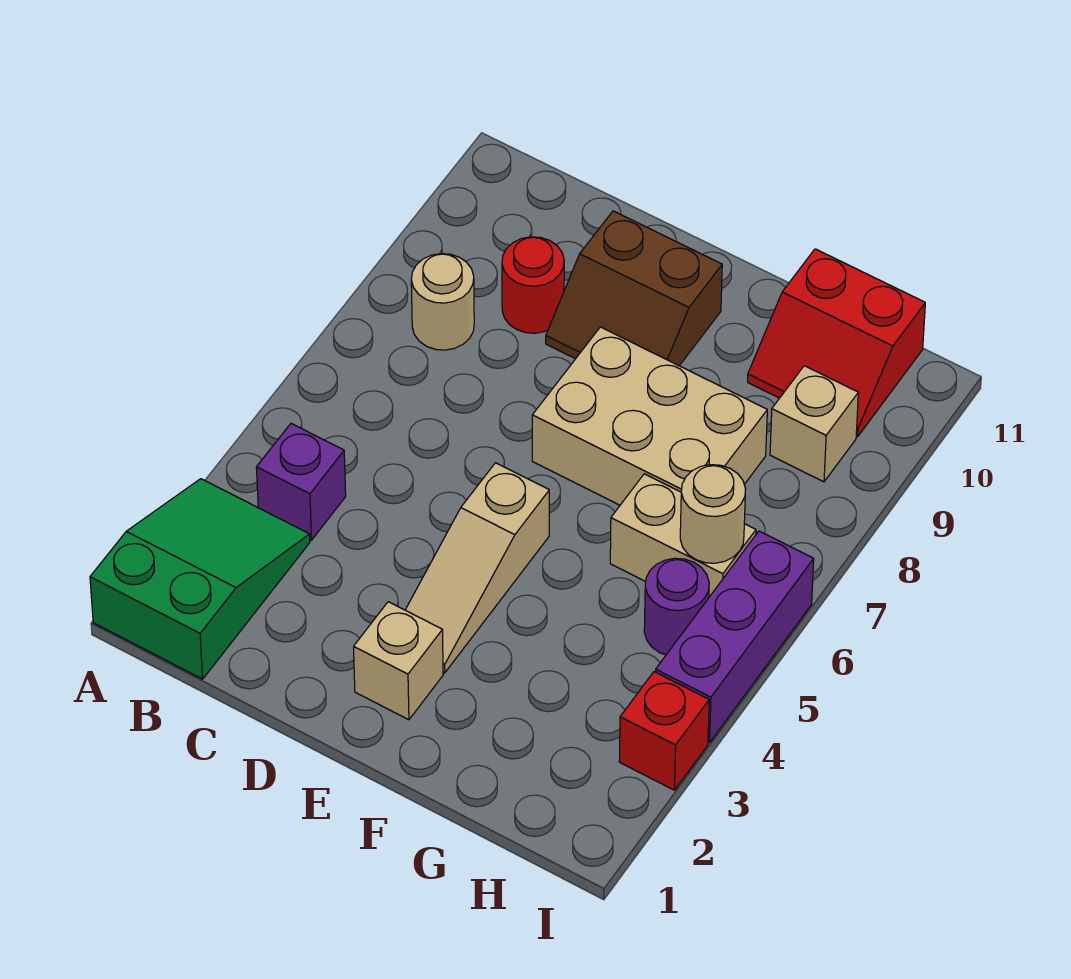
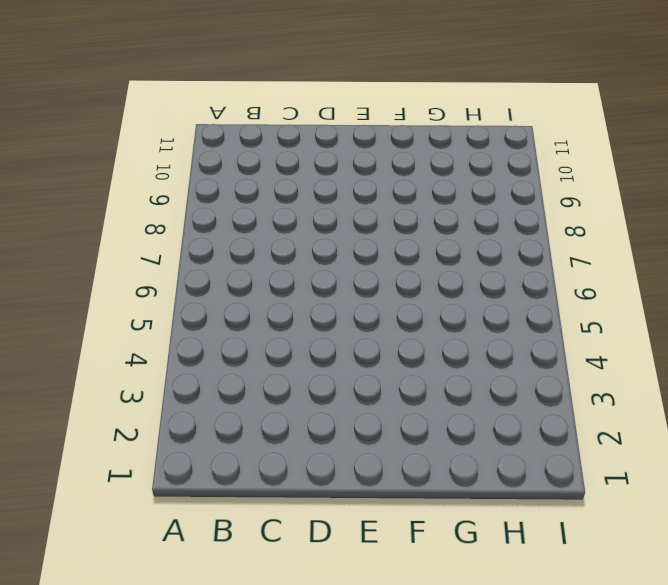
none -> green slope A1:B3 level 1 top 1
none -> purple brick B4 level 1
none -> tan round brick B8 level 1

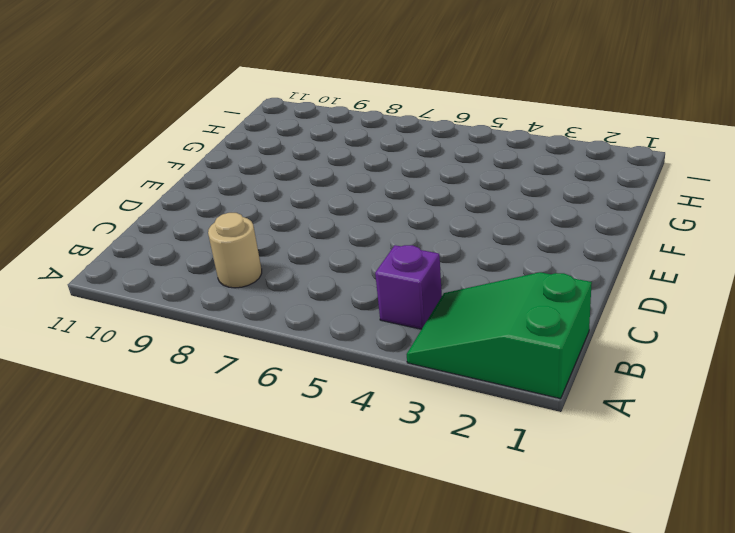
none -> red round brick C9 level 1
none -> brown slope D9:E10 level 1 top 10
none -> tan brick E2 level 1

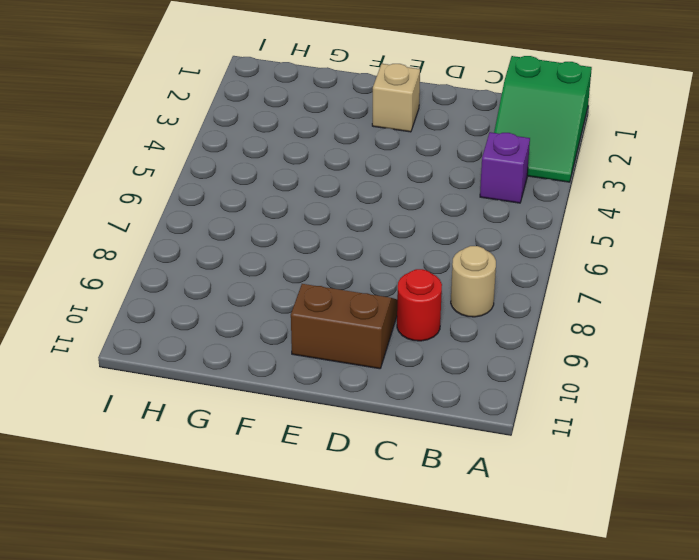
none -> tan slope E3:E5 level 1 top 5
none -> tan brick E7:G8 level 1
none -> tan brick G6:H6 level 1

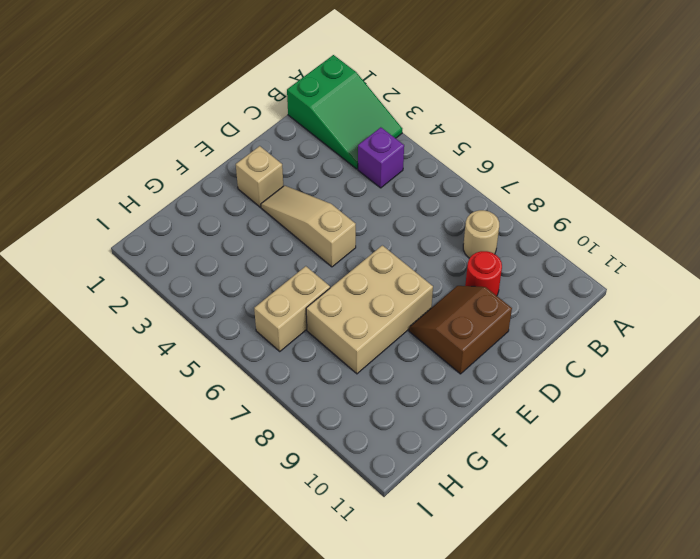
none -> red slope G10:H11 level 1 top 11
none -> purple round brick H5 level 1
none -> tan brick H9 level 1

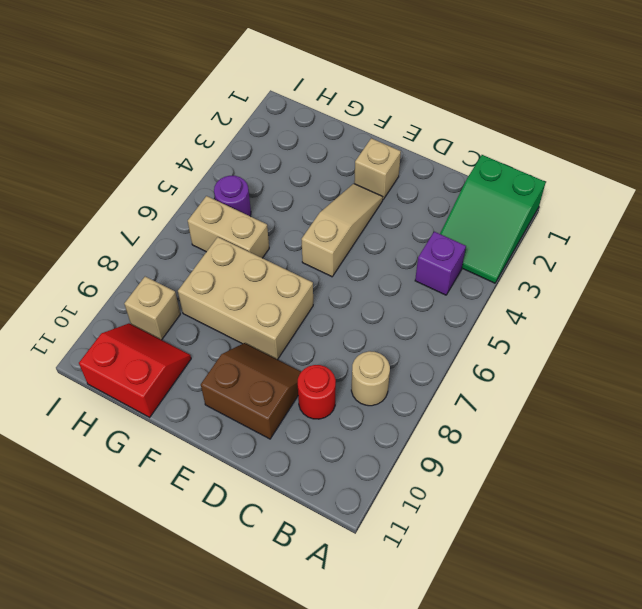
none -> red brick I3 level 1
none -> purple brick I4:I6 level 1
none -> tan round brick H6 level 2

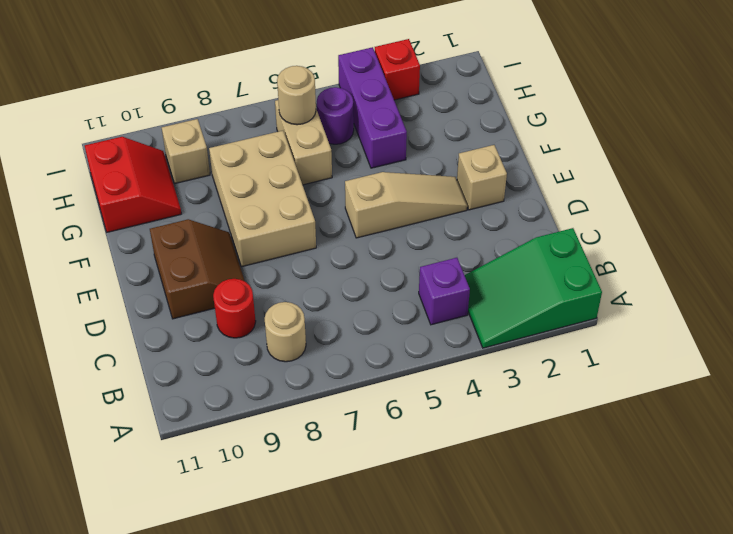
purple brick G4:I4 level 1 -> purple brick I4:I6 level 1

